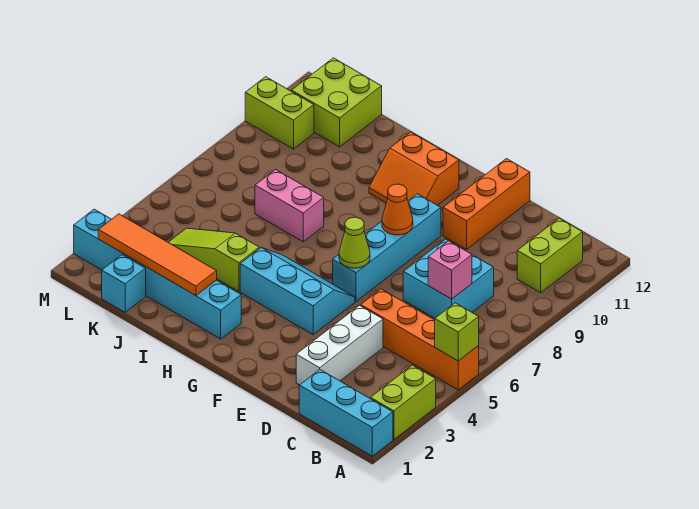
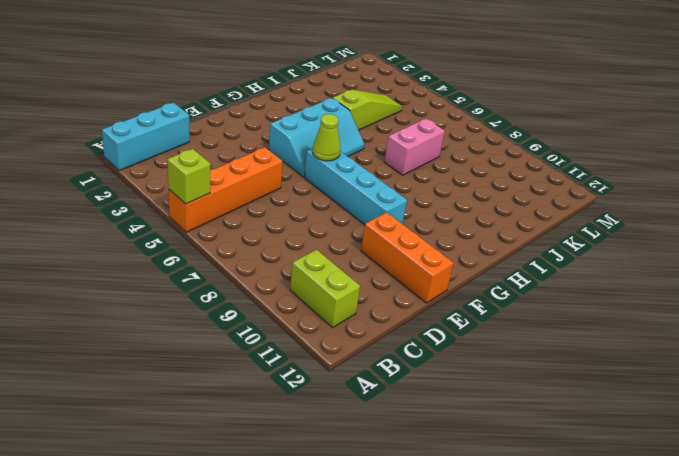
none -> lime brick A2:A3 level 1
none -> cyan brick C7:D8 level 1
none -> white brick D2:D4 level 1

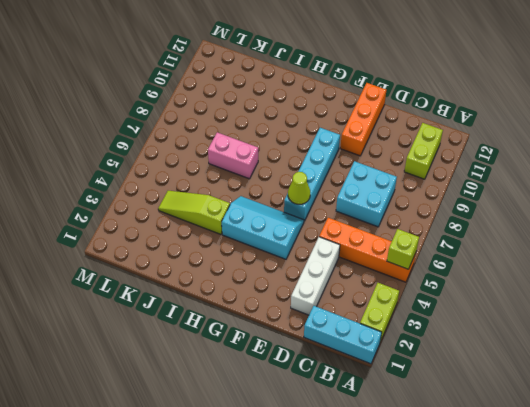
none -> orange slope G10:H11 level 1 top 11
none -> cyan brick H2:M2 level 1
none -> cyan brick K1 level 1

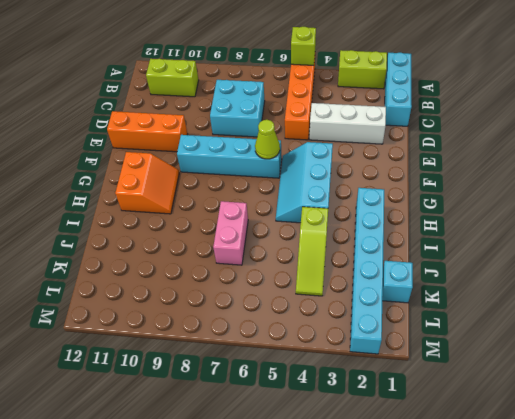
none -> lime brick K11:L12 level 1
none -> lime brick L10:M10 level 1
none -> pink brick C7 level 2

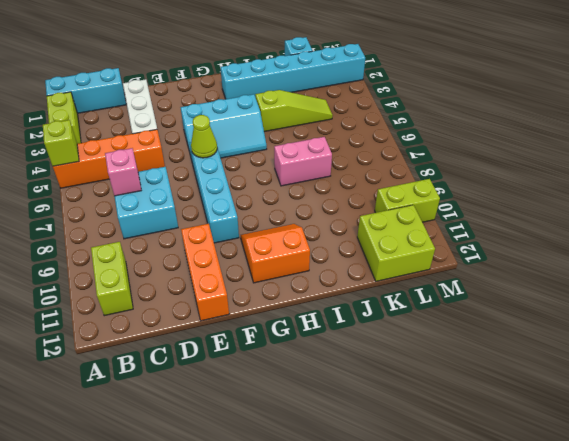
none -> orange cone F8 level 2
none -> orange tile I2:L2 level 2

